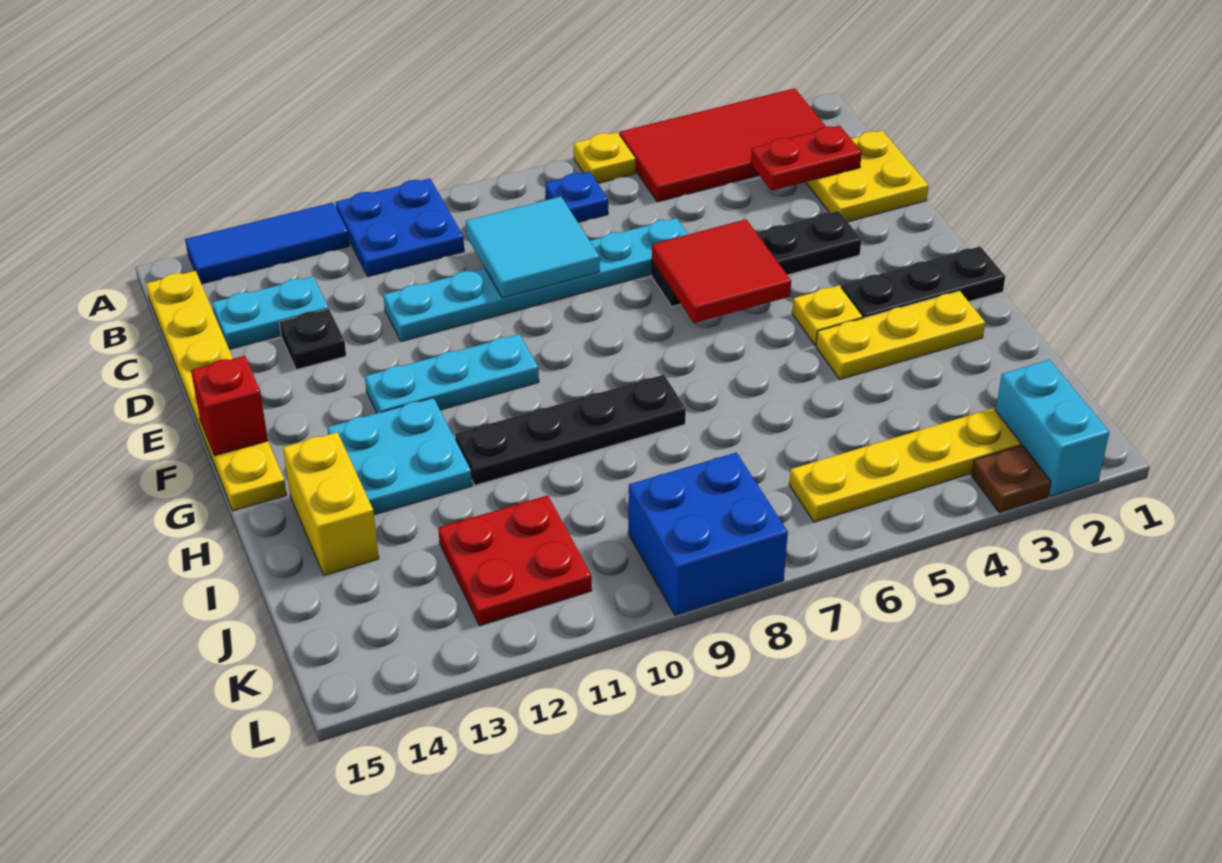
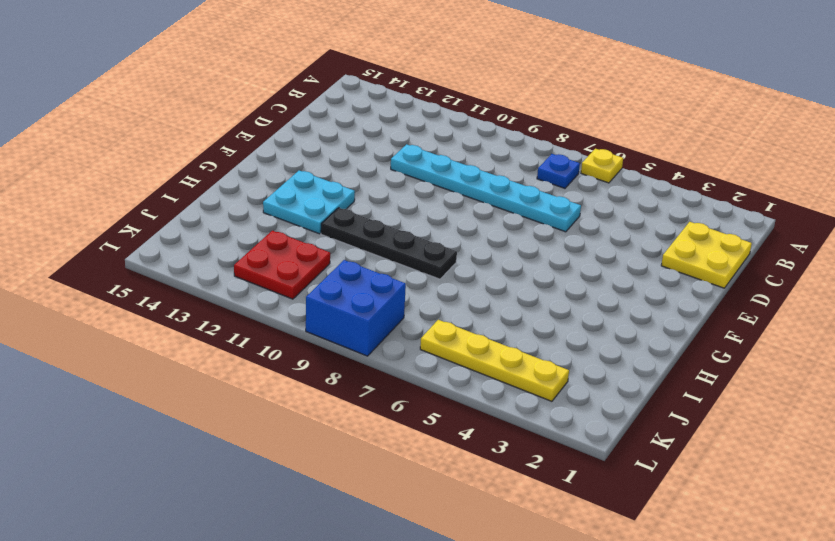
none -> red tile A2:B5 level 1
none -> blue plate A10:B11 level 1
none -> blue tile A12:A14 level 1

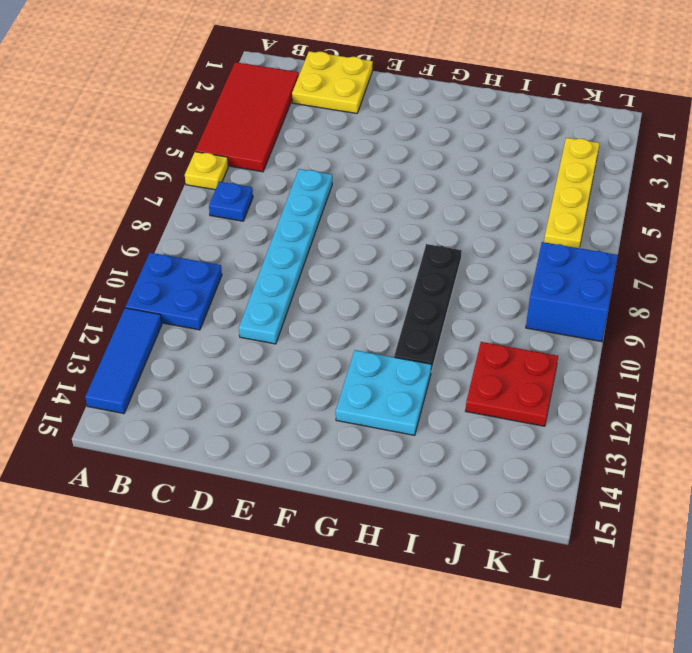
none -> yellow plate B15:G15 level 1
none -> cyan plate C13:C14 level 1
none -> black plate D13 level 1

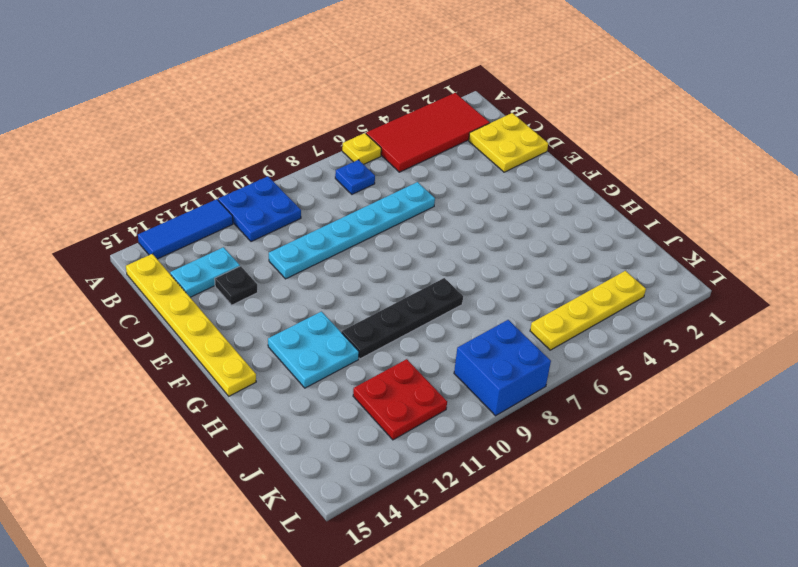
none -> black plate E3:E6 level 1
none -> cyan plate F10:F12 level 1
none -> black plate G1:G3 level 1

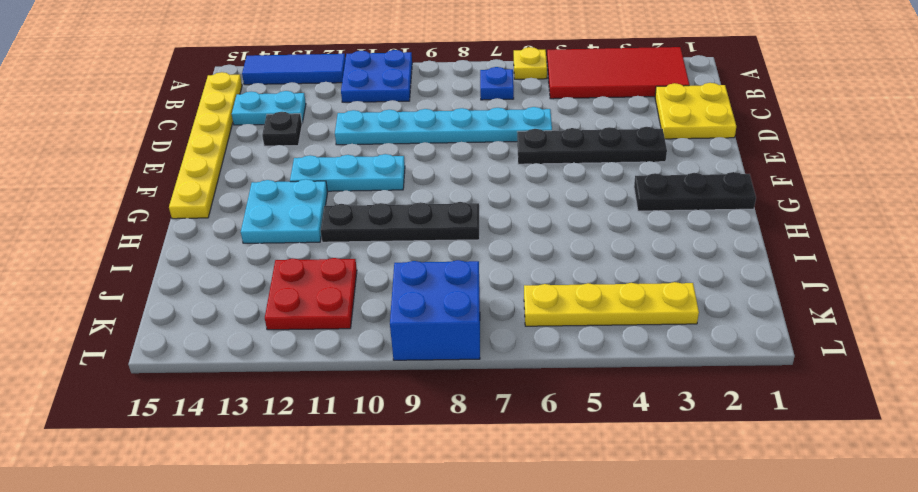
none -> yellow plate G4 level 1
none -> yellow plate H2:H4 level 1
none -> yellow brick H14:I14 level 1

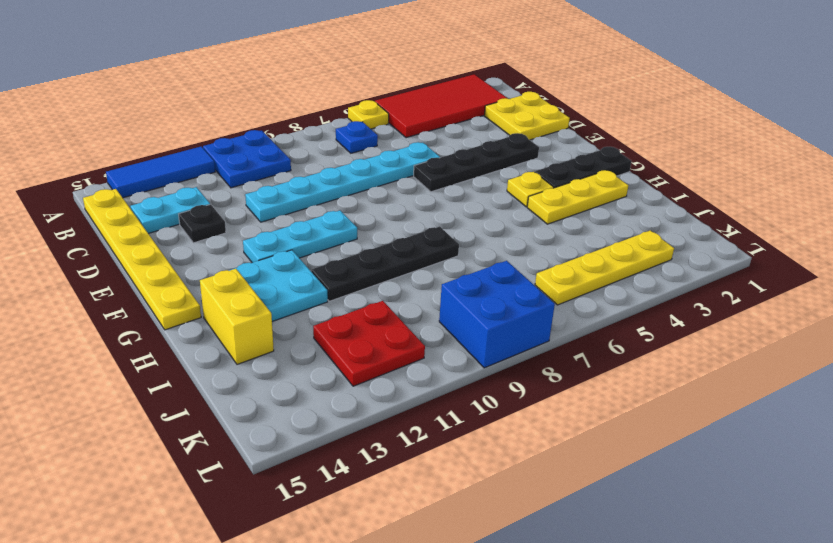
none -> cyan brick K2:L2 level 1
none -> brown plate L3 level 1
none -> red plate C2:C3 level 2

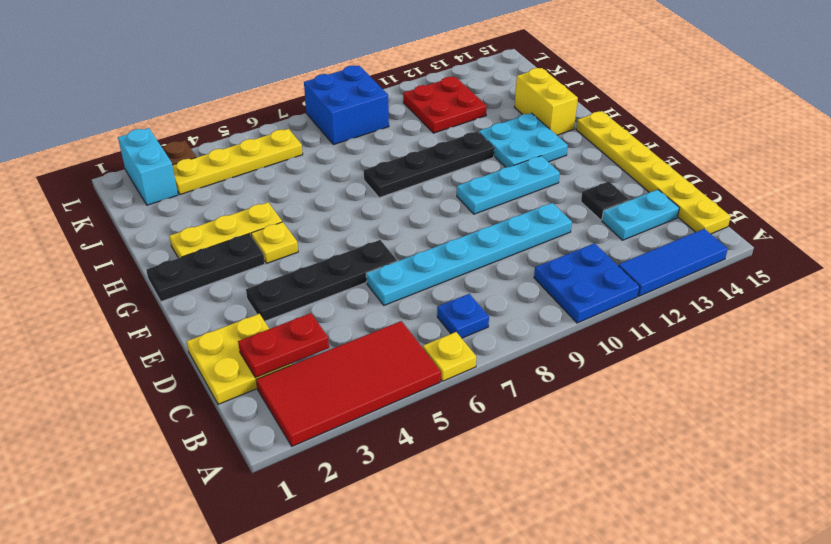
none -> cyan tile C8:D9 level 2
none -> red tile E5:F6 level 2
none -> red brick F15 level 2

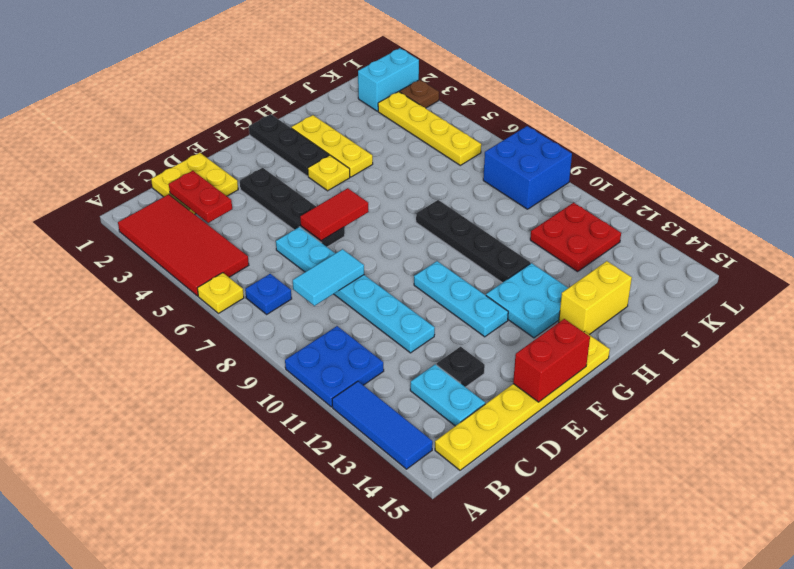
cyan tile C8:D8 level 2 -> cyan tile C8:D9 level 2
red tile E6:F6 level 2 -> red tile E5:F6 level 2
red brick E15:F15 level 2 -> red brick F15 level 2

